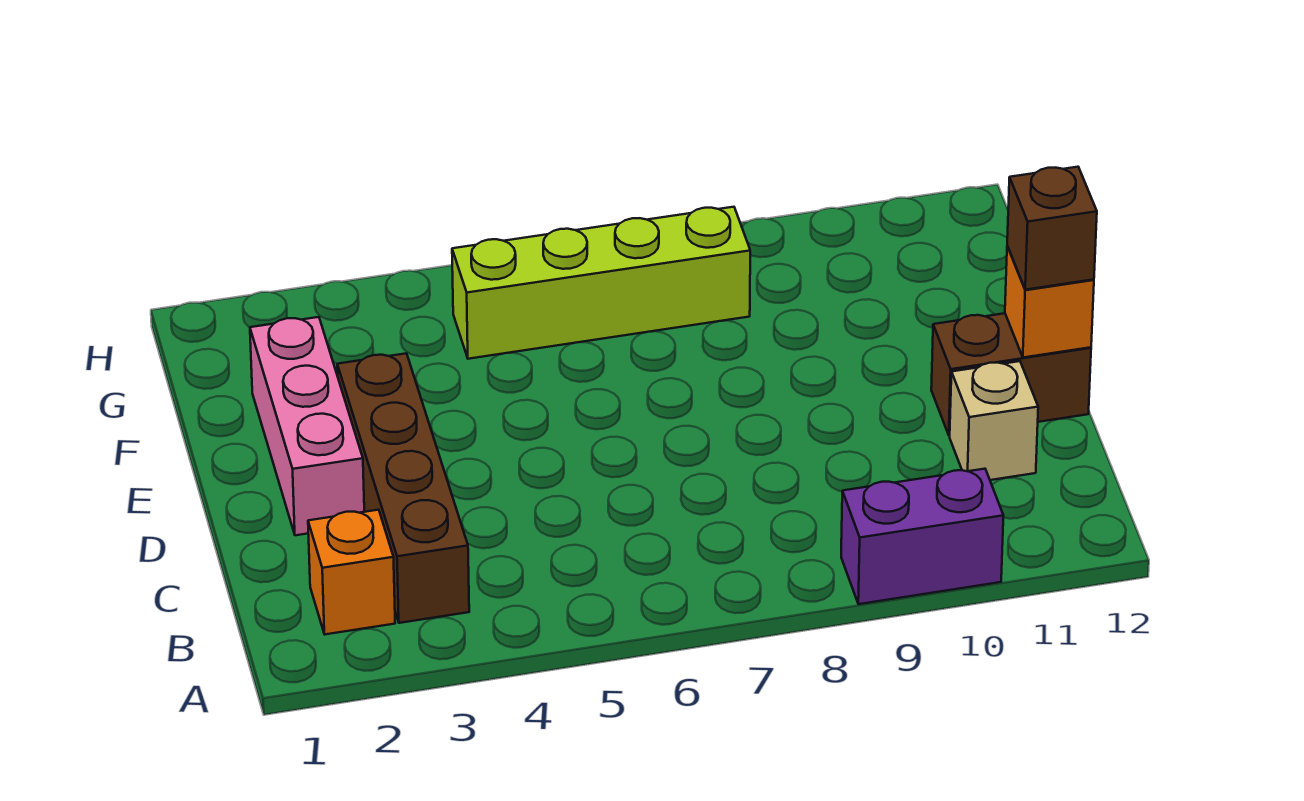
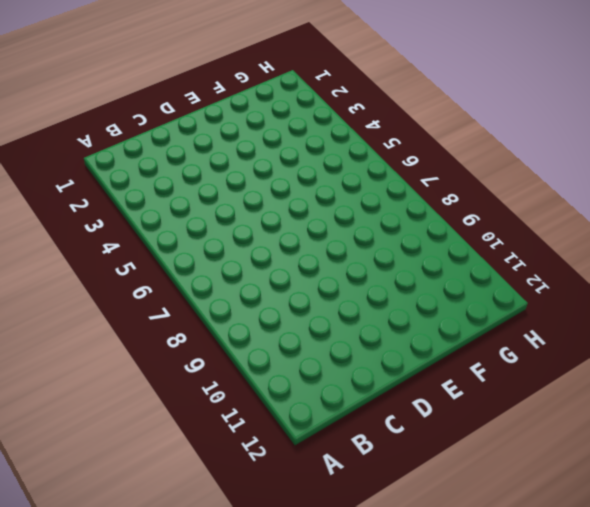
none -> purple brick A9:A10 level 1
none -> orange brick B2 level 1

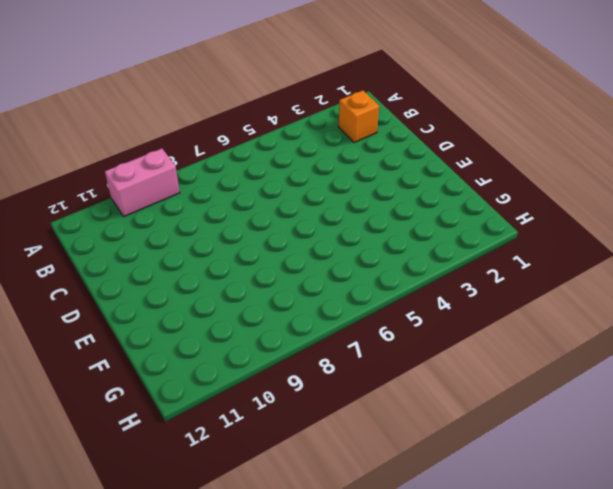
pink brick A9:A10 level 1 -> purple brick A9:A10 level 1
none -> brown brick B3:E3 level 1
none -> tan brick C11 level 1

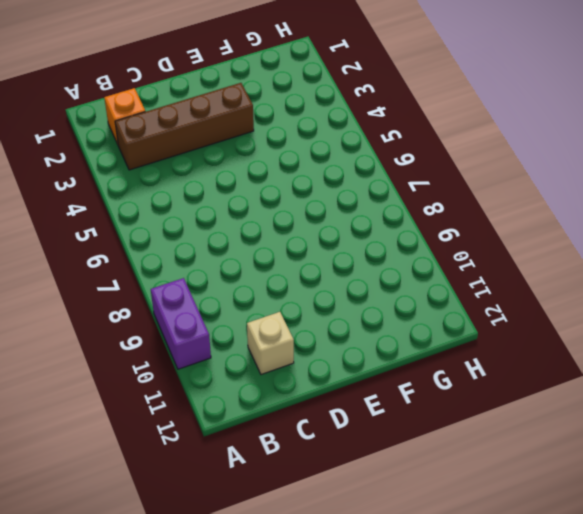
none -> pink brick D2:F2 level 1
none -> brown brick D11:D12 level 1

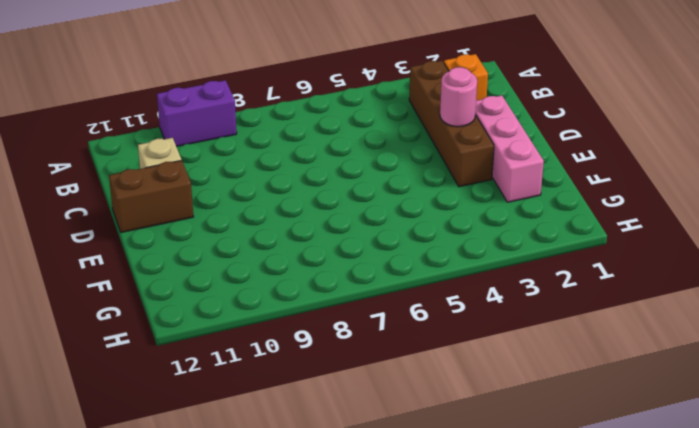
pink round brick D3 level 2 -> none
none -> lime brick G5:G8 level 1
none -> orange brick D12 level 2

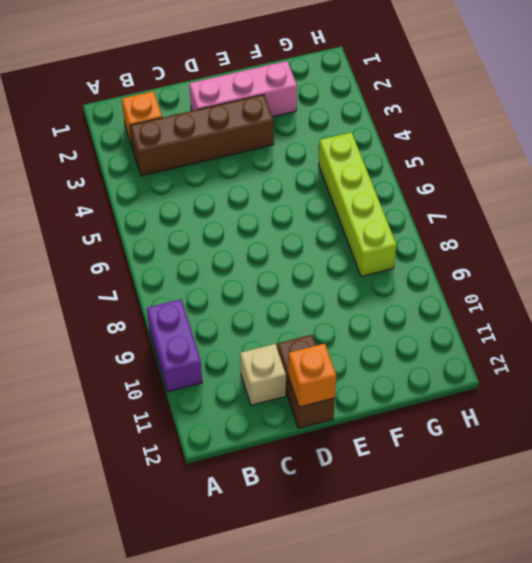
none -> brown brick D12 level 3

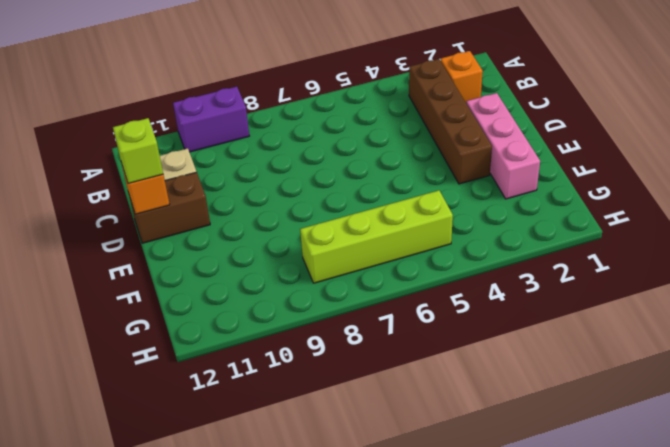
lime brick D12 level 3 -> brown brick D12 level 3

